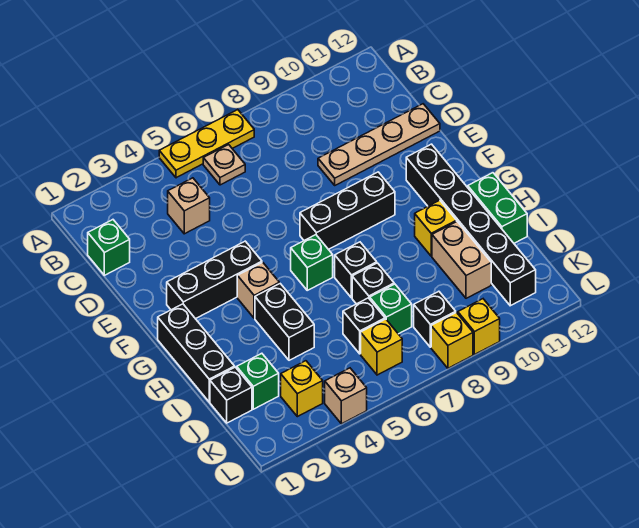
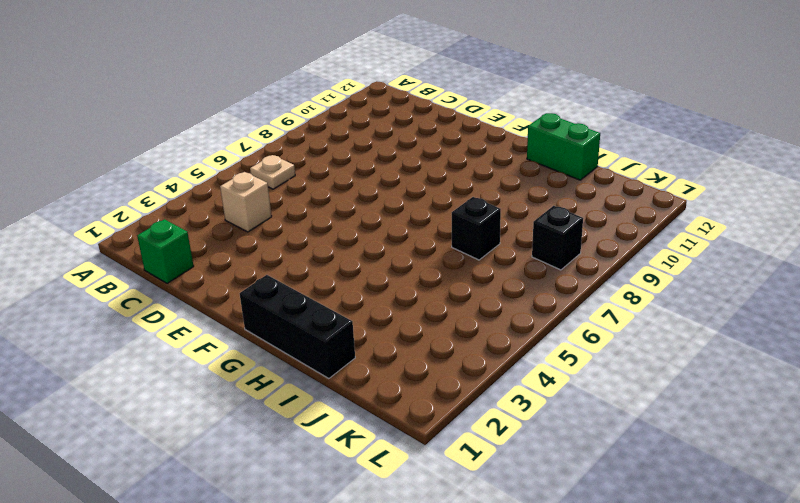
none -> yellow plate A5:A7 level 1
none -> tan plate D9:D12 level 1
none -> black brick F2:F4 level 1

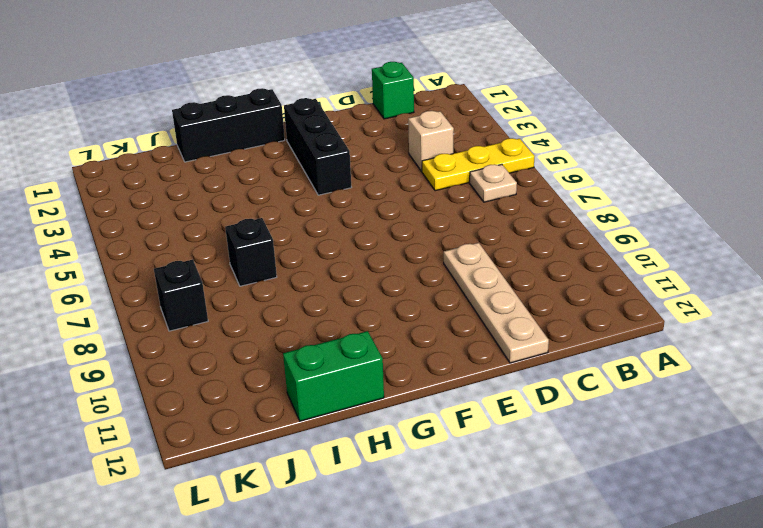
yellow plate A5:C5 level 1 -> yellow plate A5:A7 level 1
none -> black brick F7:F9 level 1
none -> black brick F11:K11 level 1
none -> tan brick G4 level 1

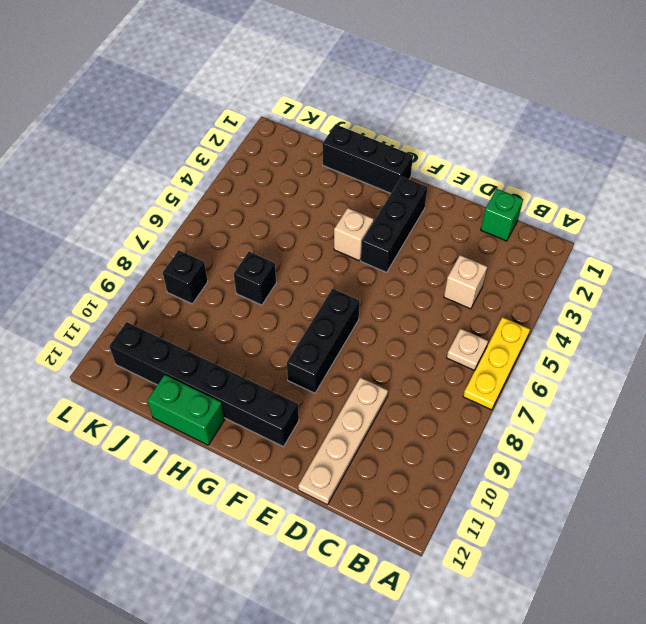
none -> green brick G6 level 1
none -> black brick H4:I4 level 1
none -> black brick H7 level 1

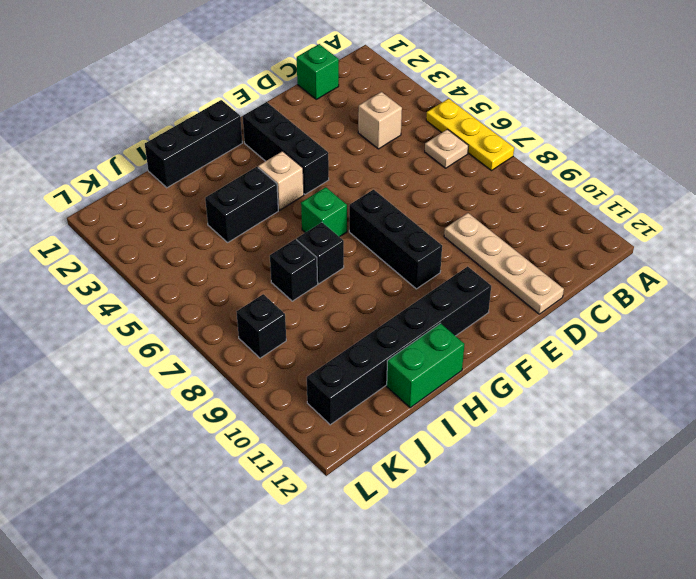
none -> yellow brick H10 level 1
none -> tan brick I10:J10 level 1
none -> black brick J1 level 1

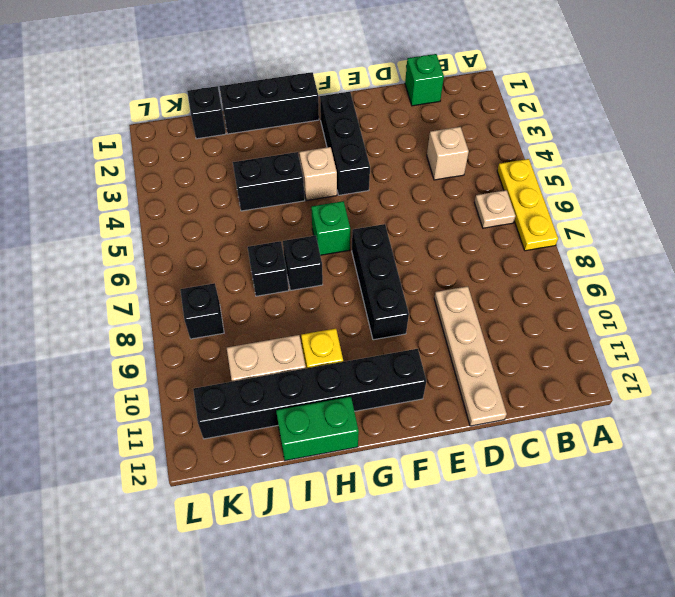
none -> green brick J2 level 1
none -> black brick J6 level 1
none -> green brick J7 level 1

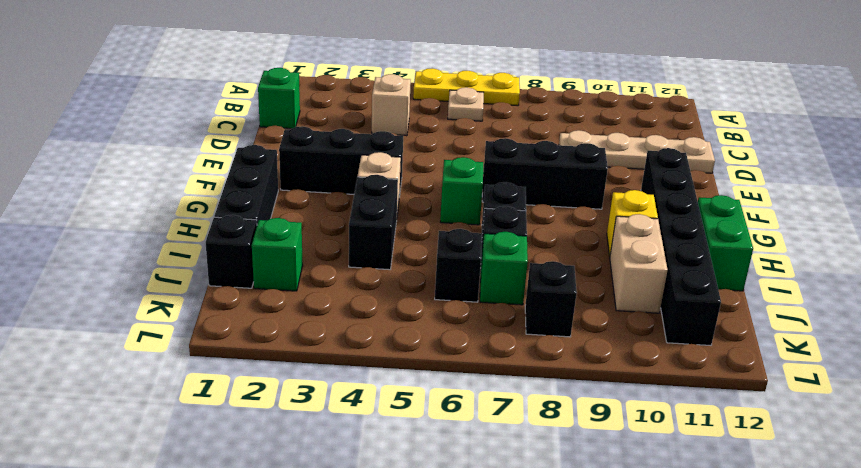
none -> yellow brick K3 level 1
none -> yellow brick K6 level 1
none -> tan brick L4 level 1

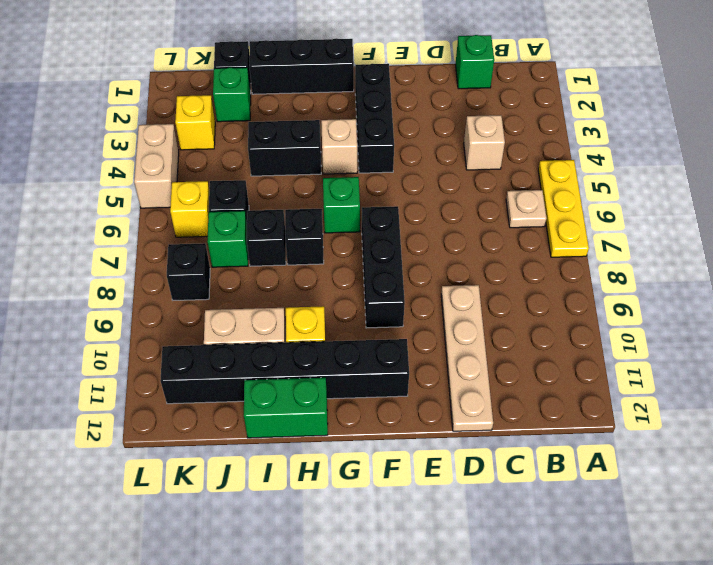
tan brick L4:L5 level 1 -> tan brick L4 level 1
none -> yellow brick L8 level 1
none -> yellow brick L9 level 1

